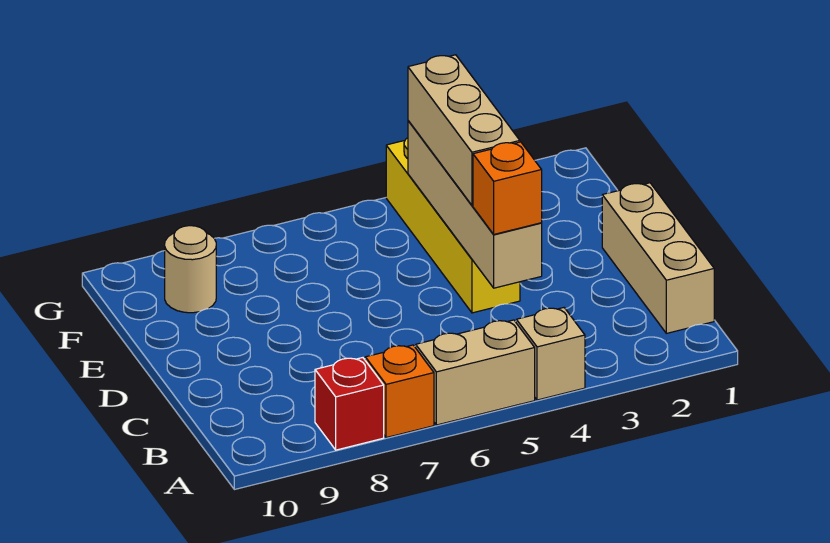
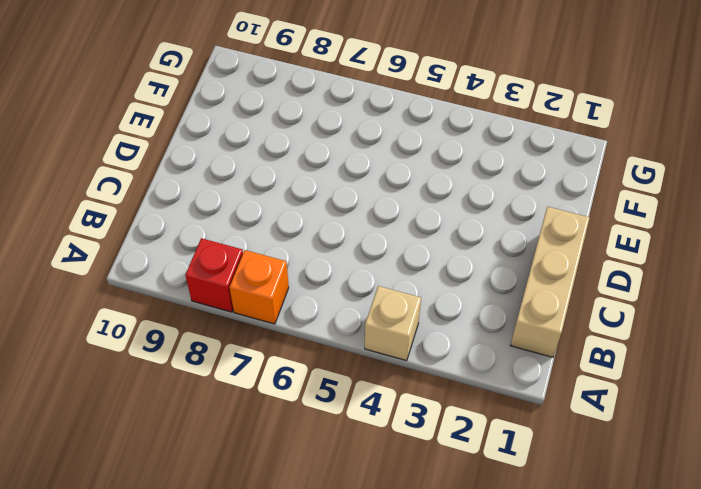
none -> tan brick A5:A6 level 1
none -> yellow brick D4:G4 level 1

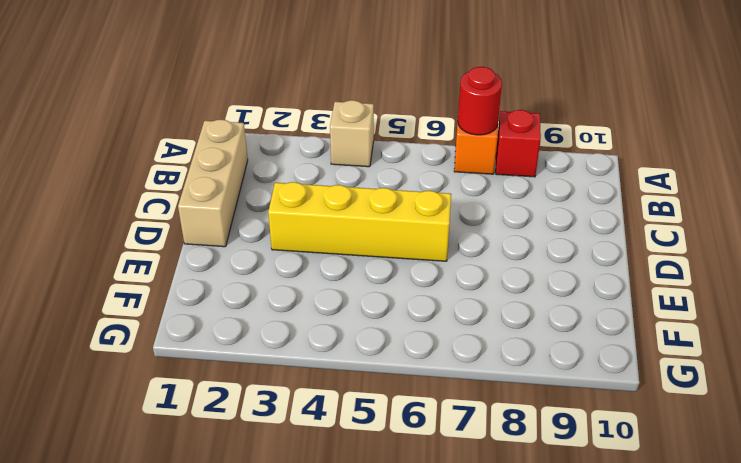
red round brick A7 level 2 -> none
yellow brick D3:D6 level 1 -> yellow brick D4:G4 level 1
none -> tan brick A5:A6 level 1
none -> tan round brick F9 level 1

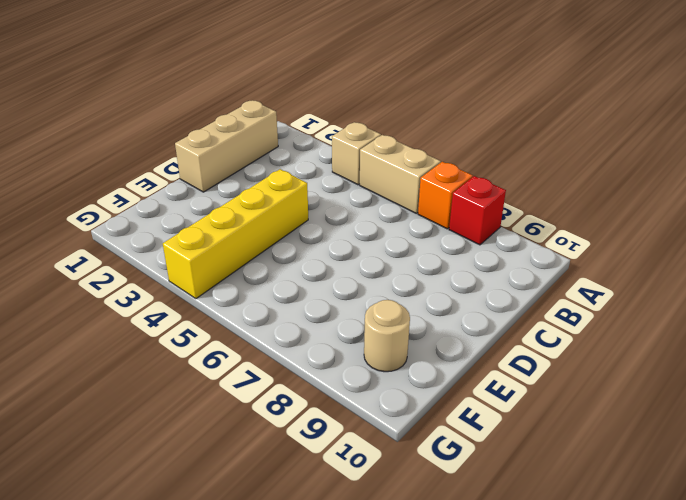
none -> tan brick C4:F4 level 2
none -> orange brick C4 level 3

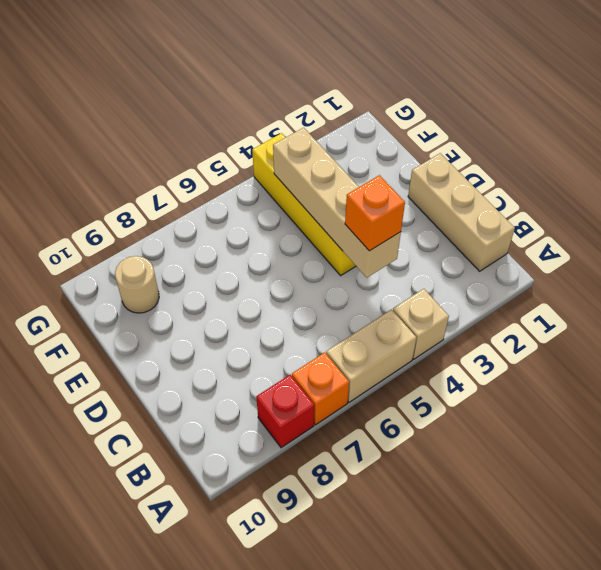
none -> tan brick D4:F4 level 3

